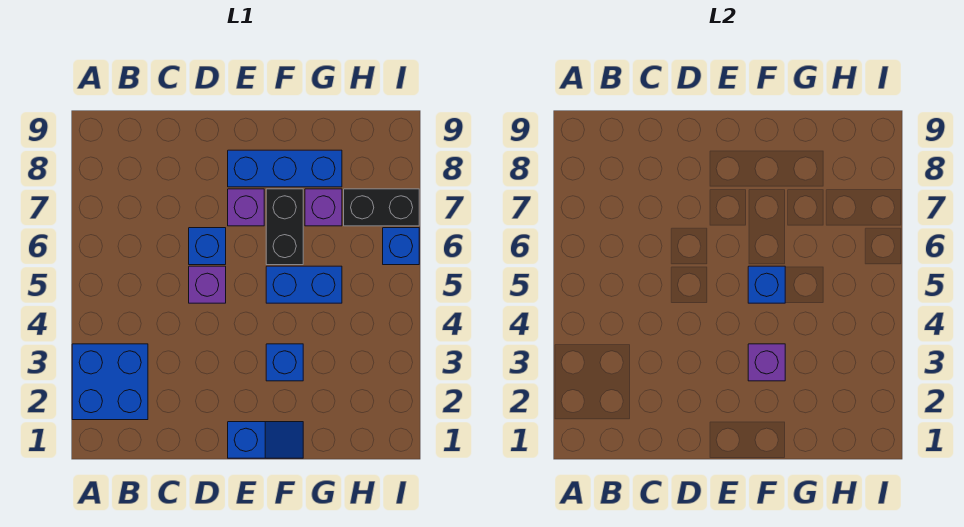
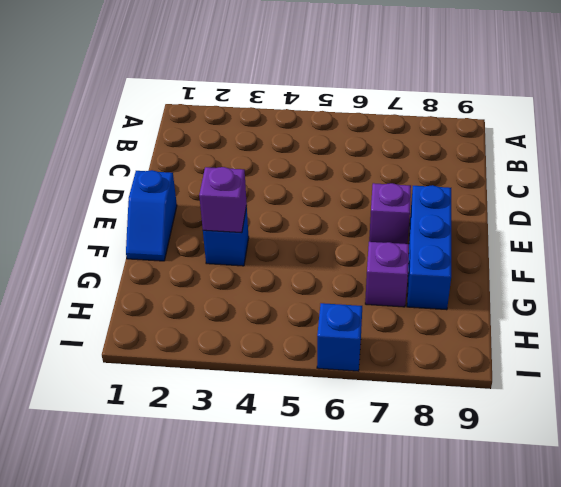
none -> blue brick A2:B3 level 1
none -> purple brick D5 level 1
none -> blue brick D6 level 1

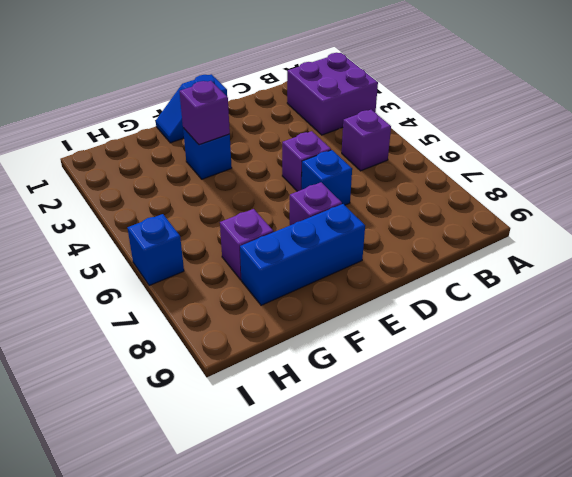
purple brick A2:B3 level 1 -> blue brick A2:B3 level 1
purple brick B5 level 1 -> none
none -> blue brick F5:G5 level 1
none -> black brick F6:F7 level 1
none -> black brick H7:I7 level 1

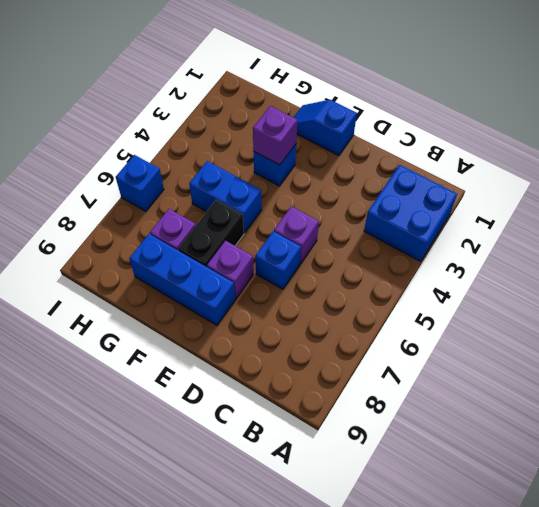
none -> black brick H7:I7 level 1
none -> blue brick F5 level 2

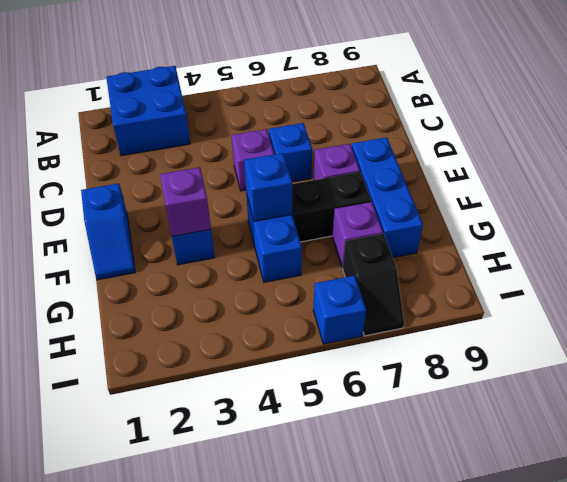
black slope H7:I7 level 1 top H -> black brick H7:I7 level 1

